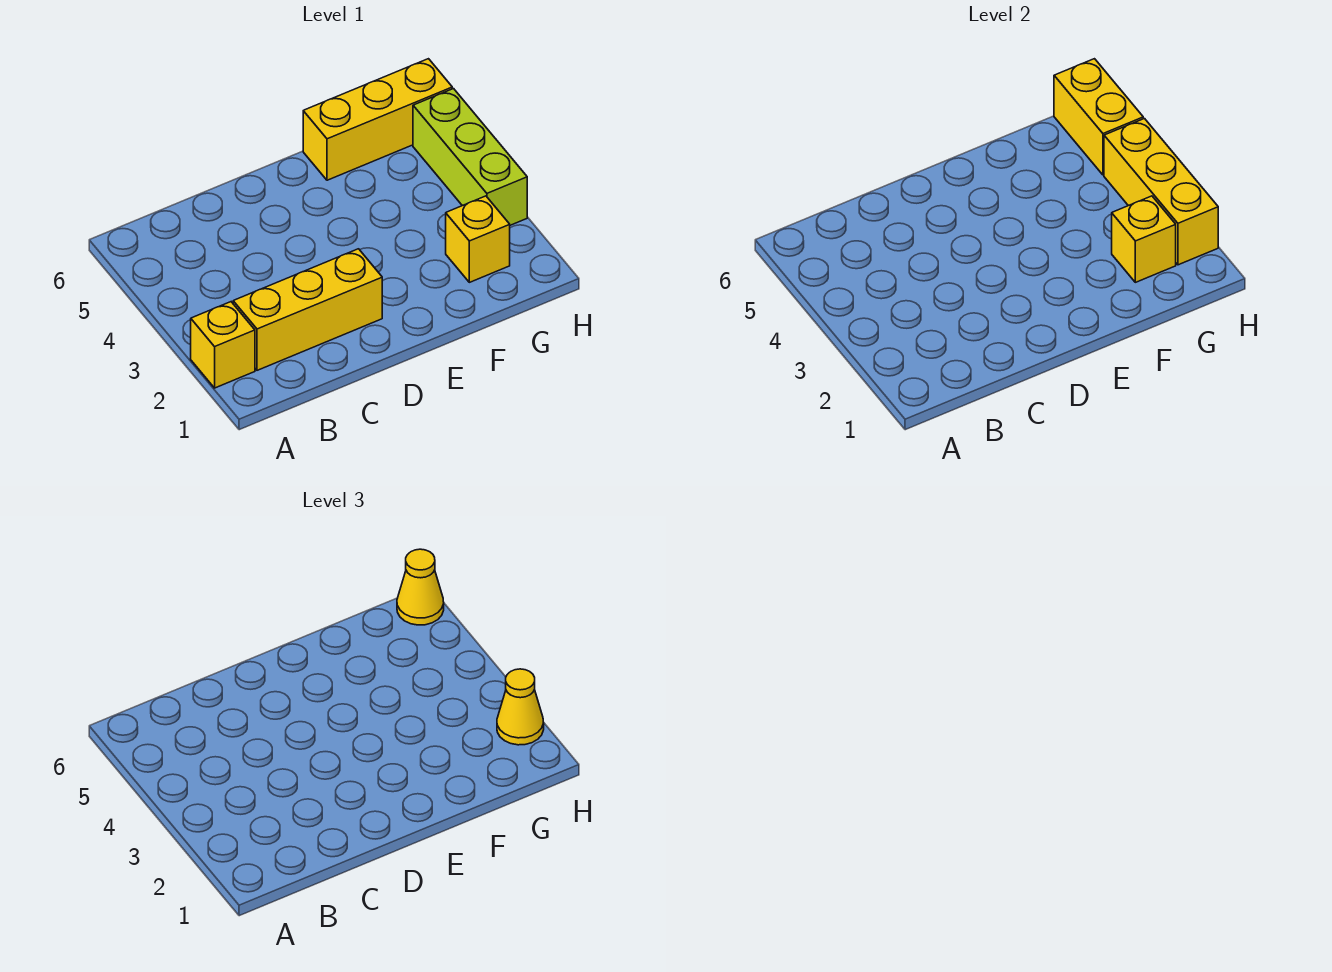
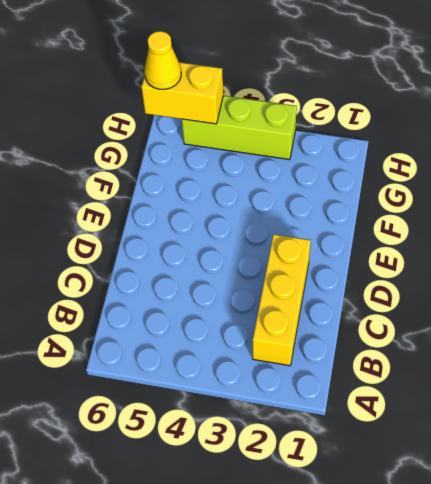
none -> yellow brick A2 level 1
none -> yellow brick F6:H6 level 1

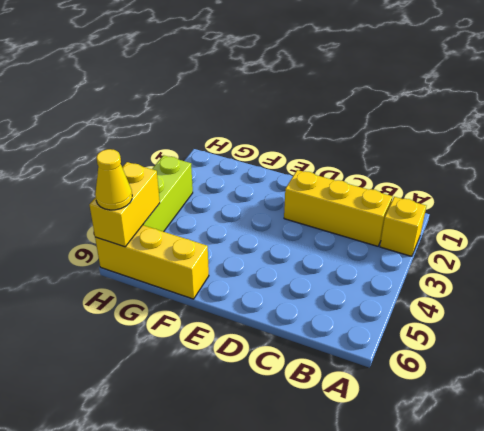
none -> yellow brick G2 level 1
none -> yellow brick G2 level 2

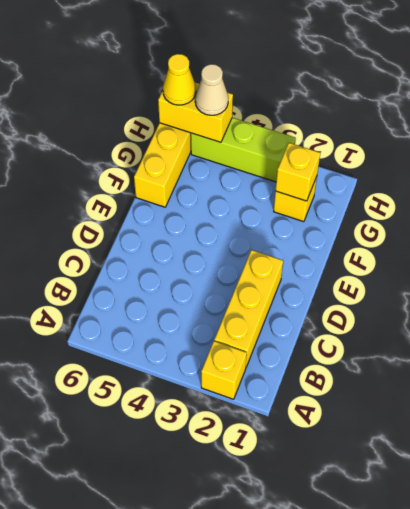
tan cone H5 level 3 -> none
none -> yellow brick H2:H4 level 2
none -> yellow cone H2 level 3

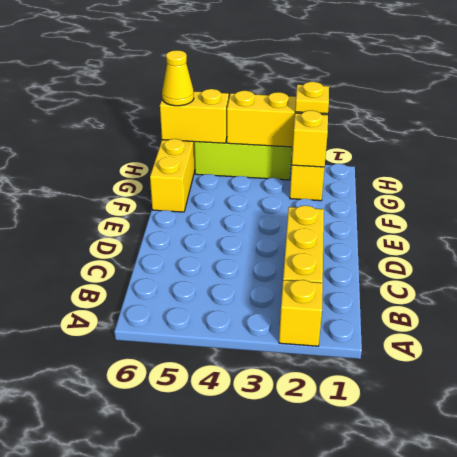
yellow plate H2 level 3 -> yellow cone H2 level 3

